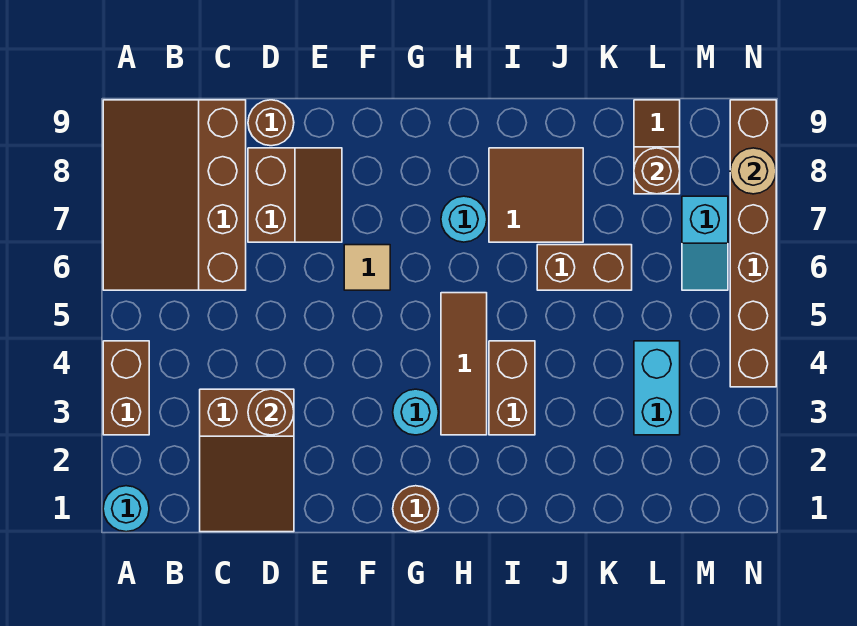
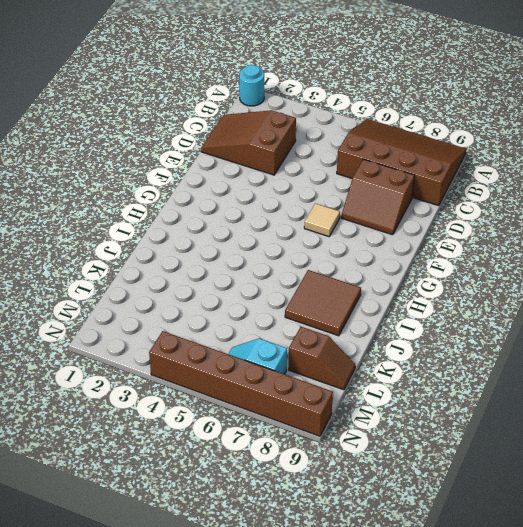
none -> brown brick A3:A4 level 1
none -> brown round brick D9 level 1
none -> brown round brick G1 level 1

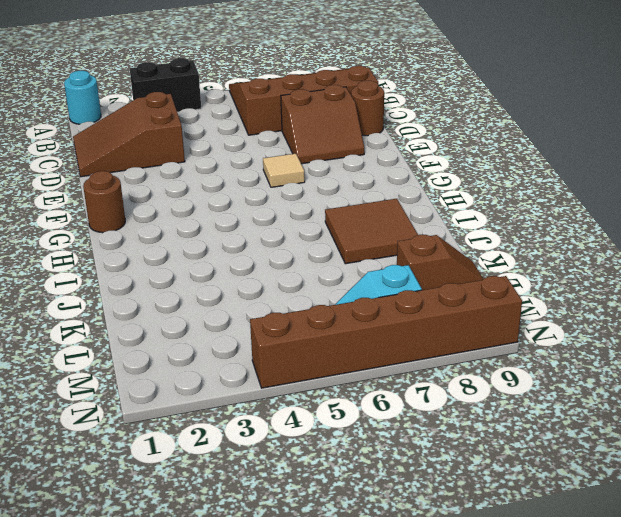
black brick A3:A4 level 1 -> brown brick A3:A4 level 1
none -> cyan round brick G3 level 1
none -> brown tile H3:H5 level 1
none -> cyan round brick H7 level 1

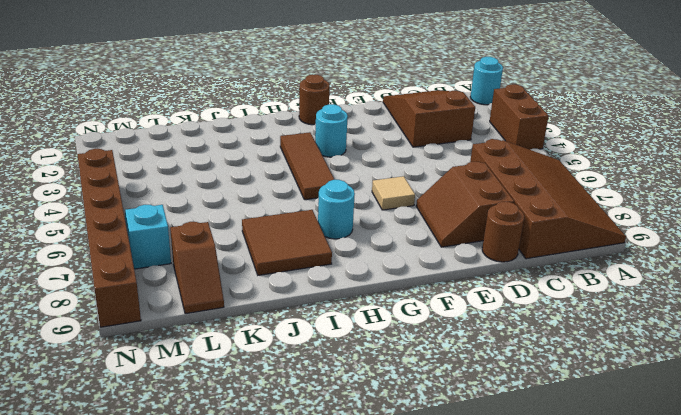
none -> brown brick I3:I4 level 1
none -> brown brick J6:K6 level 1
none -> cyan brick L3:L4 level 1

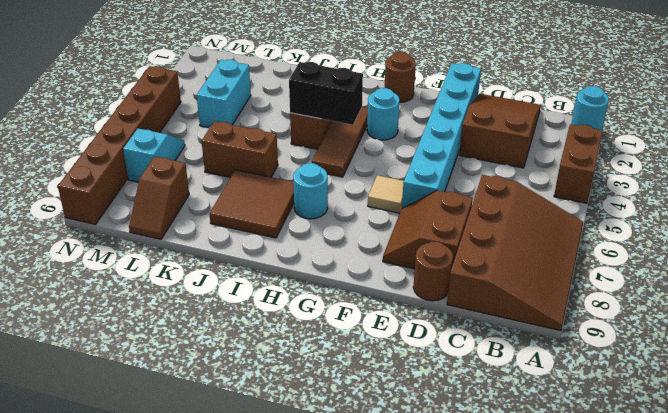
cyan brick E1:E6 level 1 -> none
black brick H4:I4 level 2 -> none
none -> brown round brick D3 level 2
none -> brown round brick L8 level 2
none -> tan round brick N8 level 2

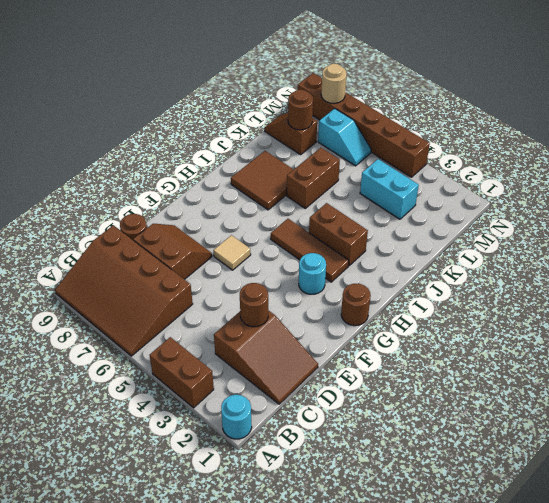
none -> cyan round brick H7 level 1

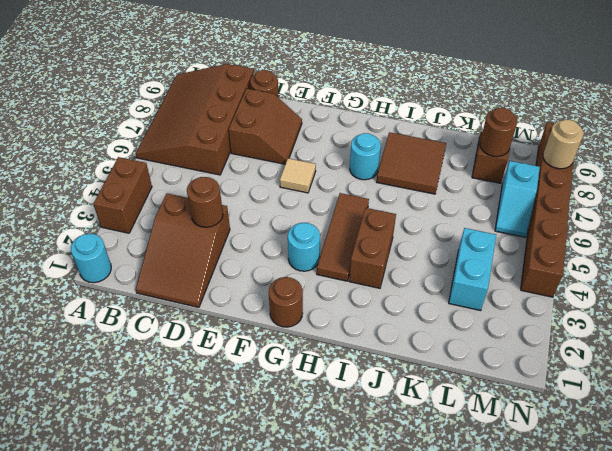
none -> brown brick J6:K6 level 1

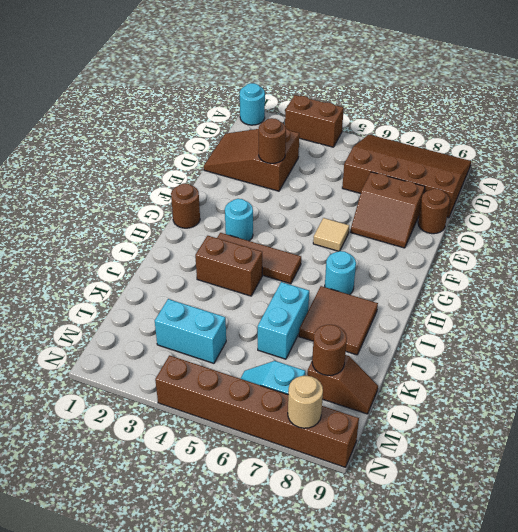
cyan brick J6:K6 level 1 -> brown brick J6:K6 level 1

